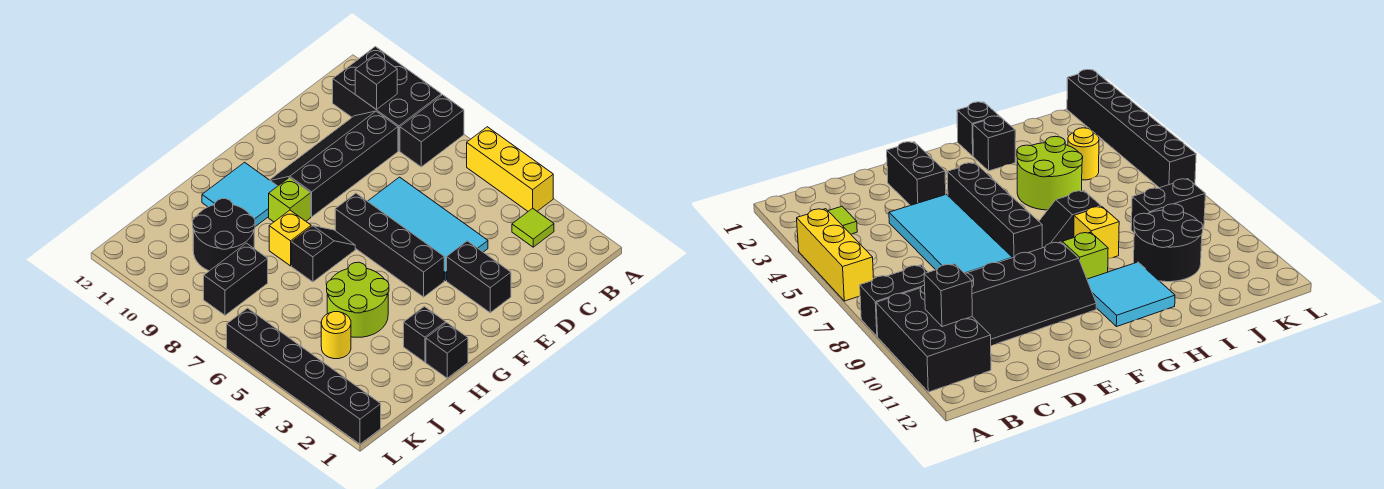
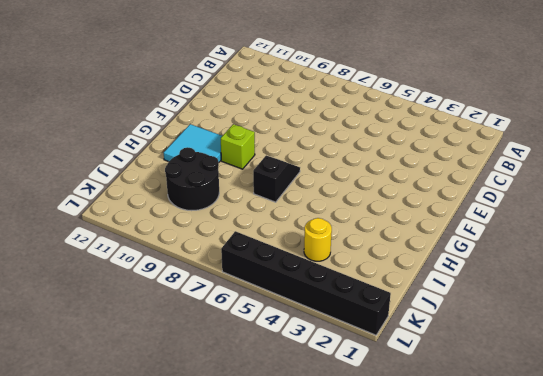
none -> yellow brick A4:A6 level 1
none -> black brick A8:B8 level 1
none -> black brick A9:B11 level 1

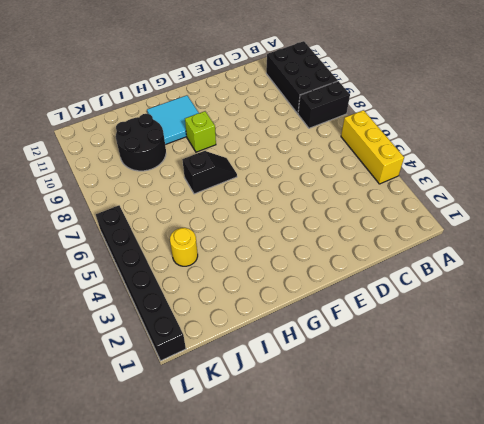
none -> lime tile B3 level 1
none -> black slope C9:F10 level 1 top 9
none -> cyan tile D4:E7 level 1

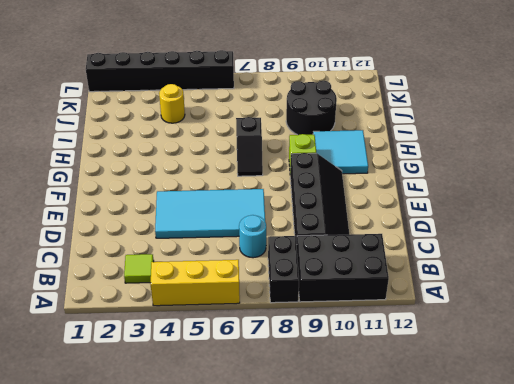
cyan round brick C7 level 1 -> none
none -> black brick E2:E3 level 1
none -> black brick F4:F7 level 1
none -> black brick H1 level 1

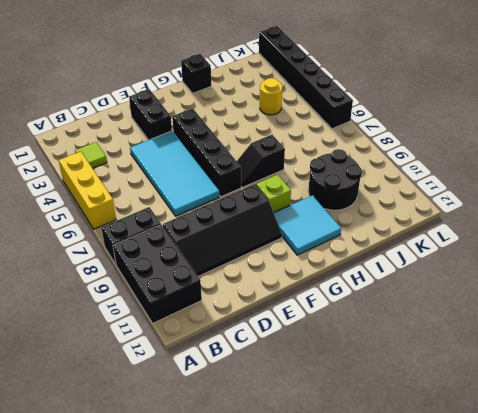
none -> black brick H2 level 1
none -> lime round brick H4:I5 level 1
none -> yellow brick H8 level 1

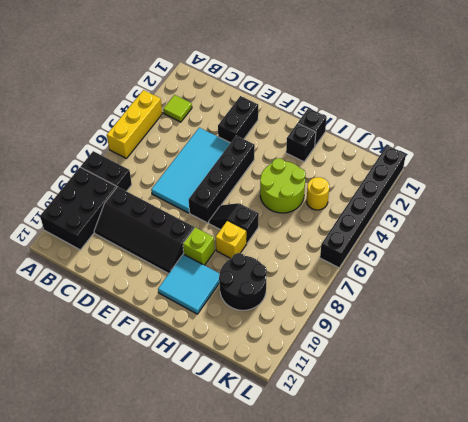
none -> black brick J8:K8 level 1
none -> black brick B10 level 2

